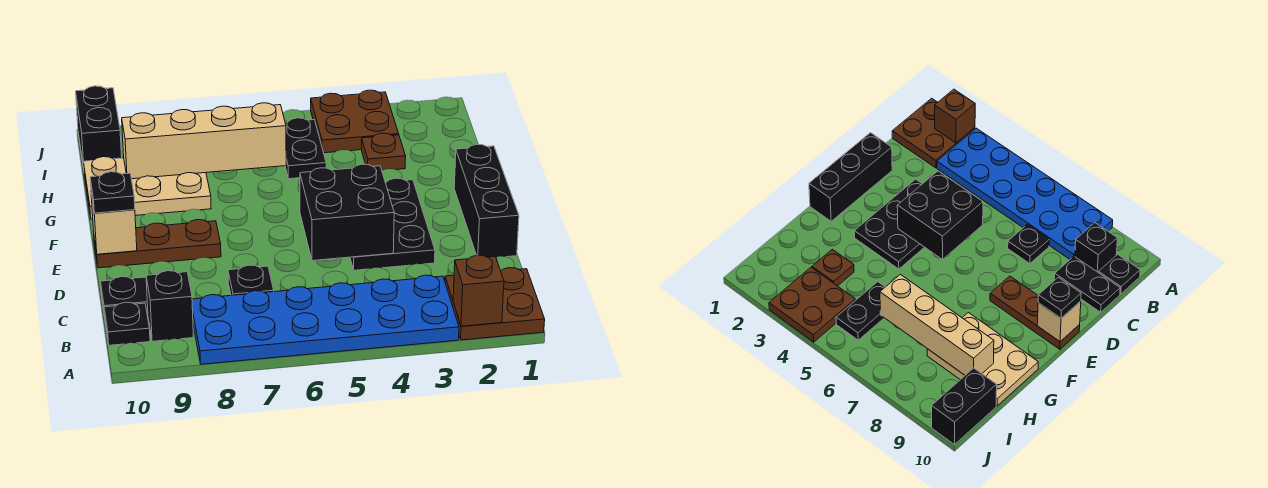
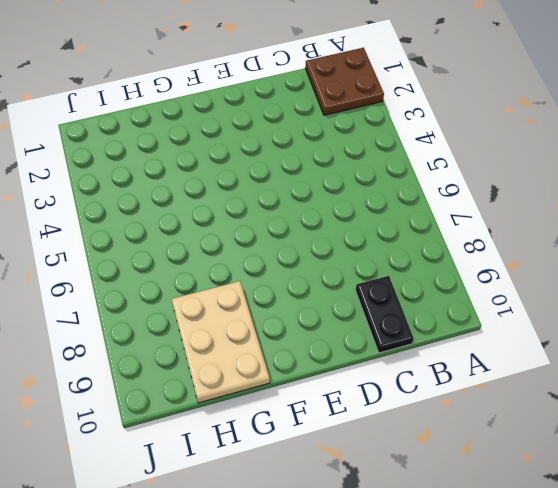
none -> blue plate A3:B8 level 1
none -> black brick B9 level 1
none -> black plate B10 level 1

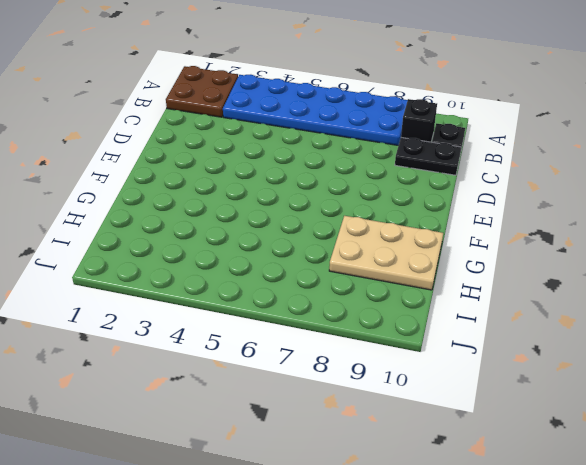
none -> black plate C7 level 1
none -> black brick D1:F1 level 1
none -> black plate D3:F4 level 1

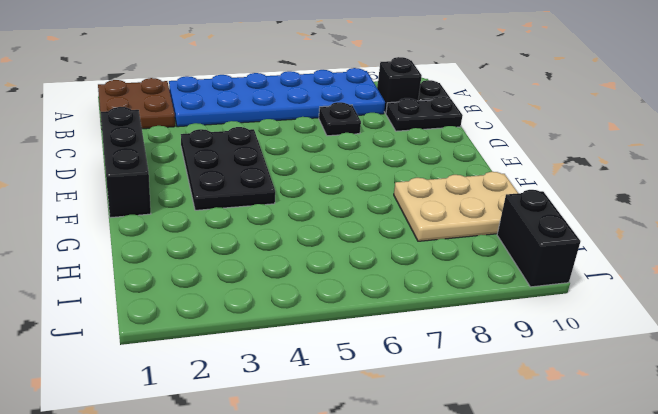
none -> brown plate E8:E10 level 1
none -> brown plate H3 level 1
none -> black plate H5:I5 level 1

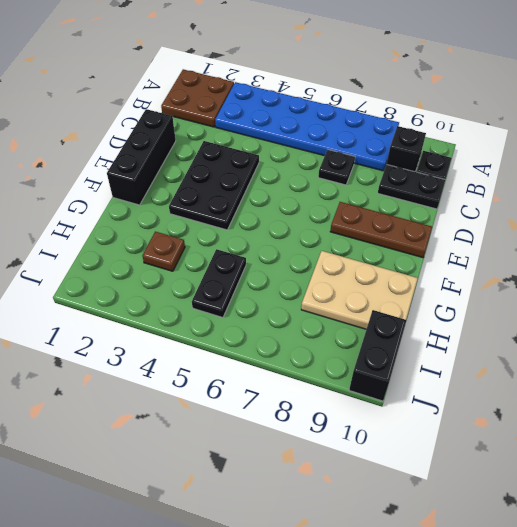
none -> brown plate I3:J4 level 1
none -> brown brick A2 level 2
none -> black brick D4:E5 level 2

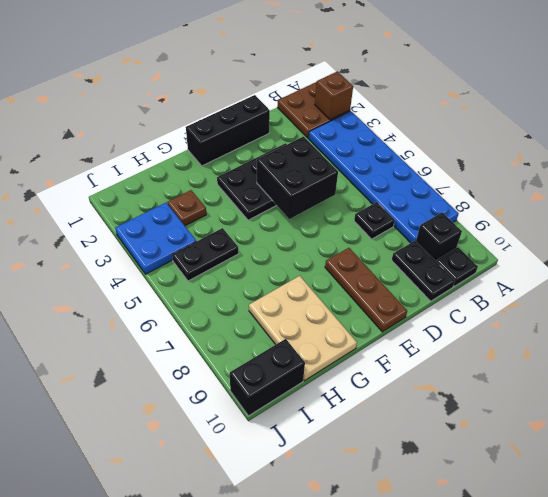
blue plate I3:J4 level 1 -> brown plate I3:J4 level 1
none -> tan brick E10 level 2
none -> tan brick H6:H9 level 2
none -> black plate E10 level 3

